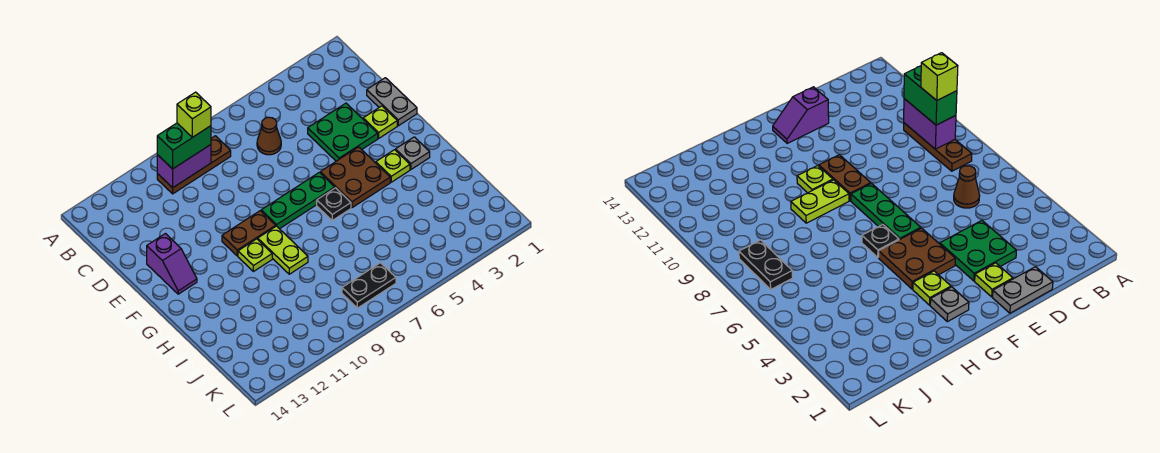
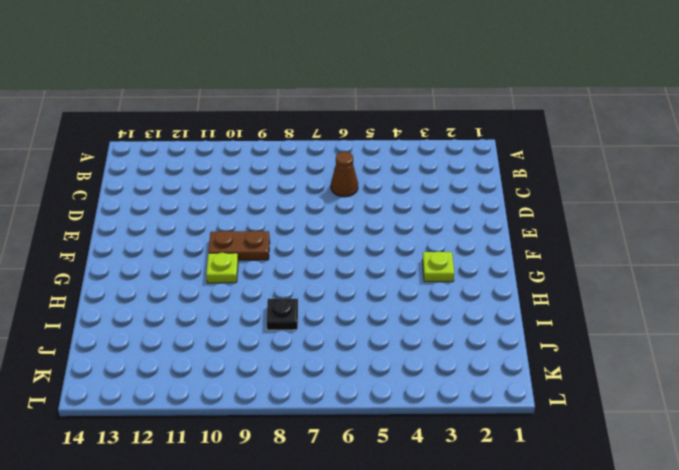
black plate I8 level 1 -> black plate G6 level 1
none -> brown plate B8:B10 level 1
none -> grey plate D1:E1 level 1
none -> green plate D3:E4 level 1

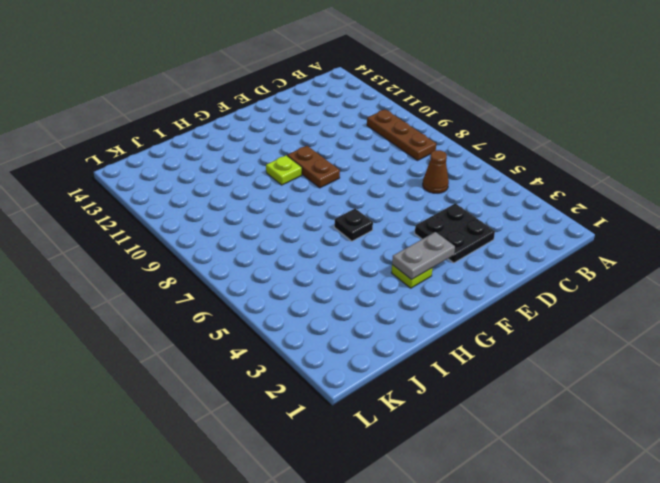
black plate D3:E4 level 1 -> green plate D3:E4 level 1
grey plate F3:G3 level 2 -> grey plate D1:E1 level 1
none -> lime plate E2 level 1
none -> purple slope E13:F13 level 1 top E
none -> brown plate F4:G5 level 1

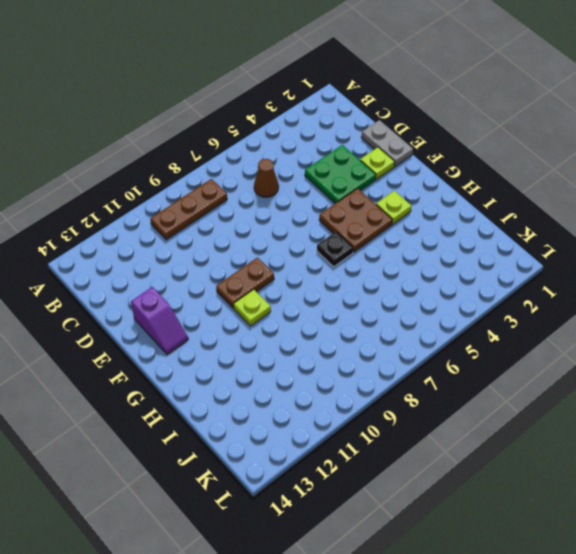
none -> green plate F6:F8 level 1
none -> grey plate G2 level 1
none -> lime plate G9:H9 level 1

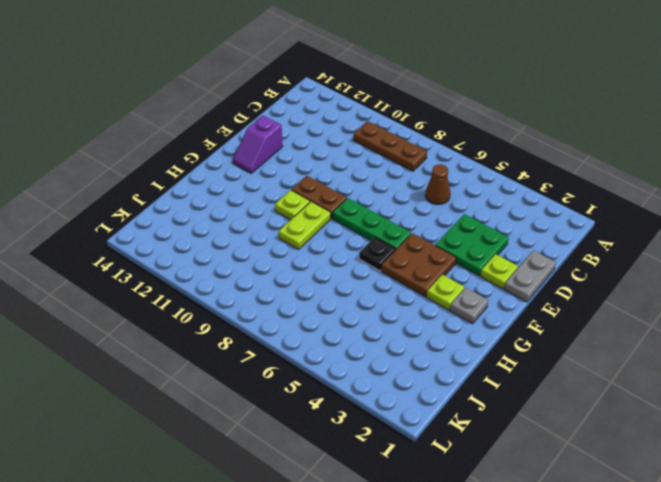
none -> black plate K7:K8 level 1
none -> purple brick B9:B10 level 2
none -> green brick B9:B10 level 3

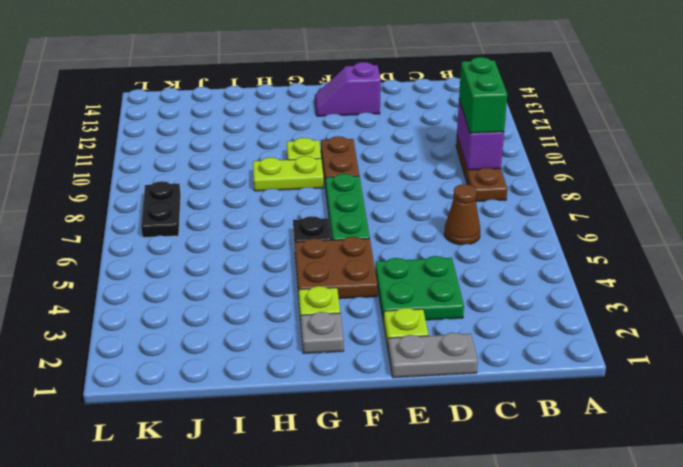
none -> lime brick B9 level 4

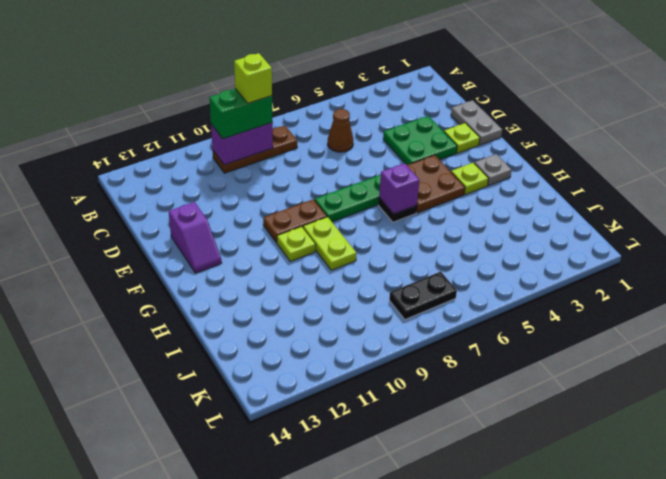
purple brick G6 level 2 -> none

